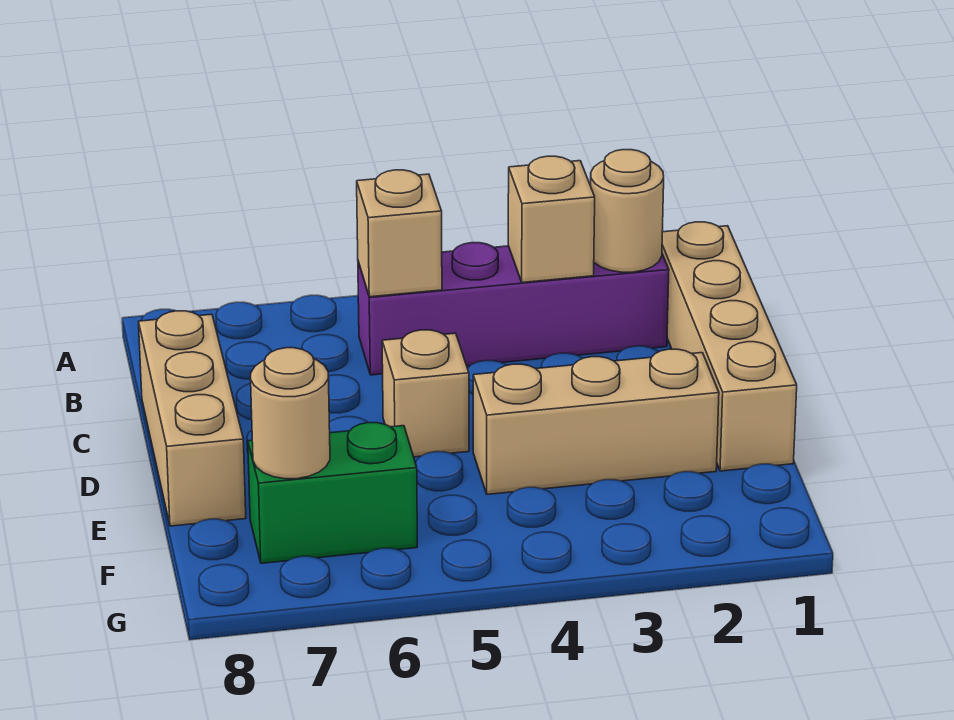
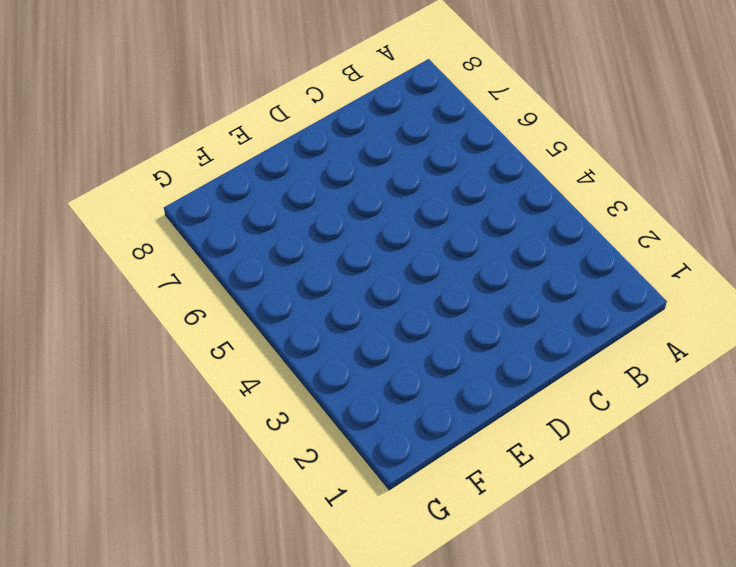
none -> tan brick B1:E1 level 1
none -> purple brick B2:B5 level 1

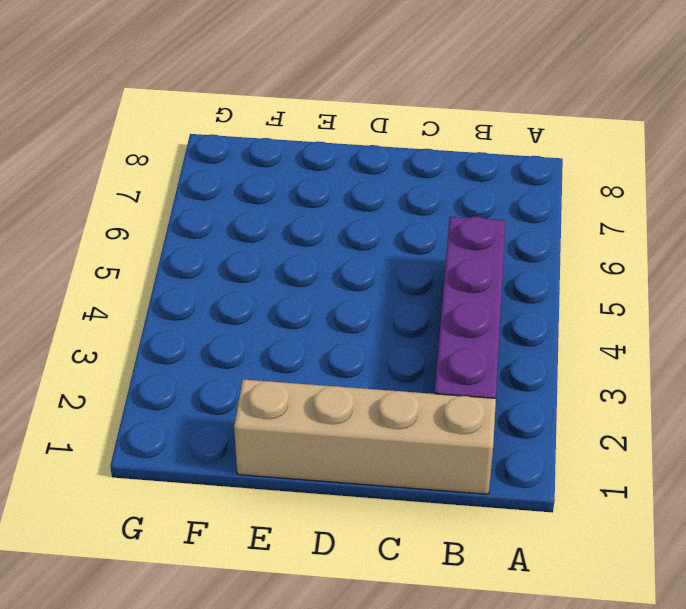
none -> tan brick C8:E8 level 1
none -> tan brick D5 level 1

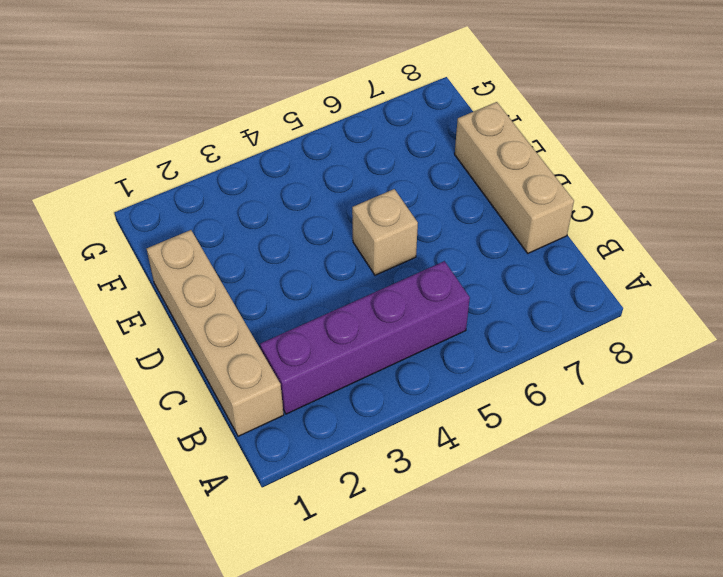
none -> tan brick E2:E4 level 1
none -> green brick F6:F7 level 1

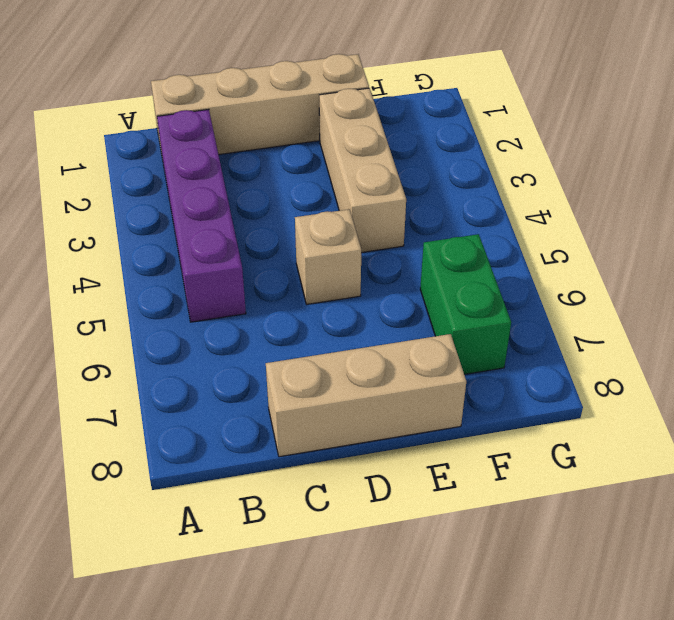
none -> tan round brick B2 level 2
none -> tan brick B3 level 2

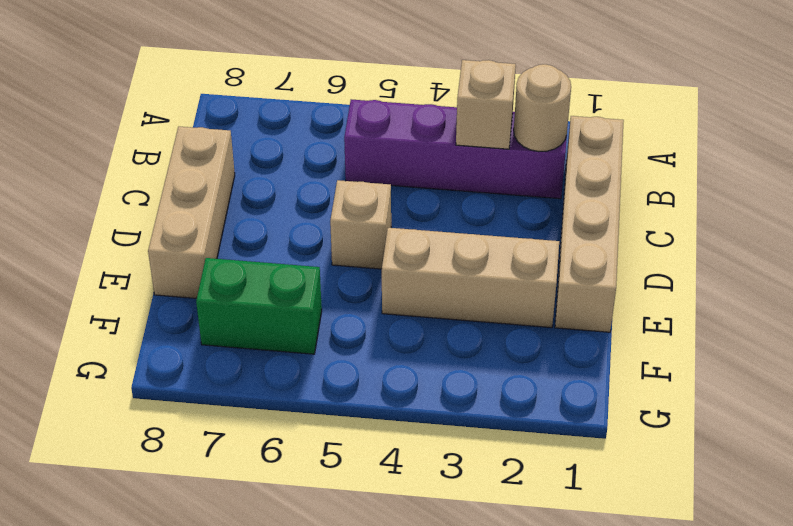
none -> tan brick B5 level 2
none -> tan round brick F7 level 2

